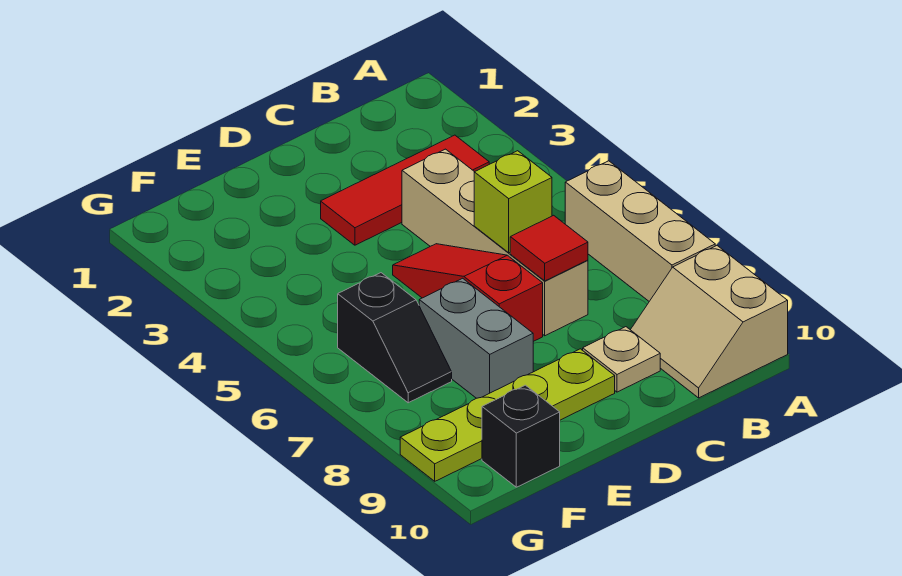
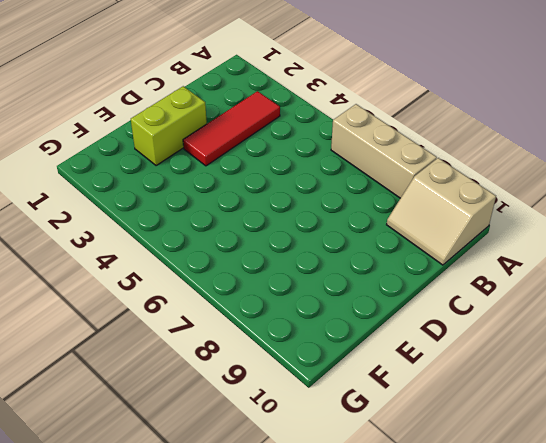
lime brick D2:E2 level 1 -> none
none -> tan brick C4:C7 level 1
none -> tan plate C9 level 1
none -> red slope D5:D7 level 1 top 7

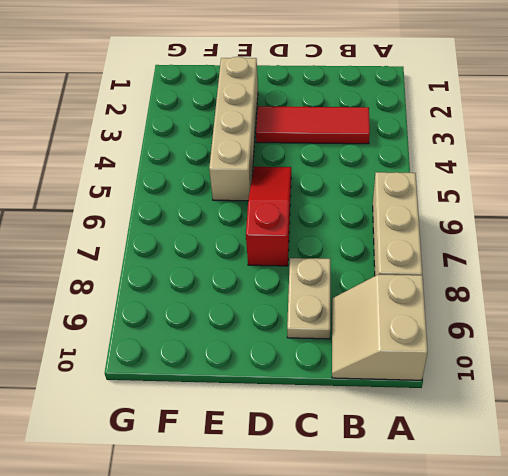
tan plate C8:C9 level 1 -> tan plate C9 level 1
tan brick E2:E5 level 1 -> tan brick C4:C7 level 1
none -> lime plate D9:G9 level 1
none -> grey brick E7:E8 level 1
none -> black slope F6:F7 level 1 top 6

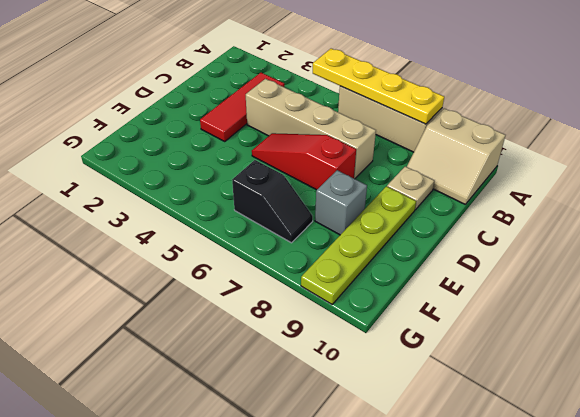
yellow plate A5:A8 level 2 -> none
grey brick E8 level 1 -> grey brick E7:E8 level 1
none -> black brick F10 level 1
none -> lime brick C6 level 2
none -> red tile C7 level 2

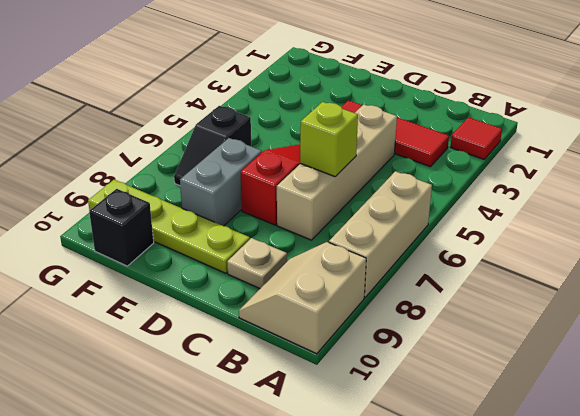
red tile A2 level 1 -> red tile C7 level 2

